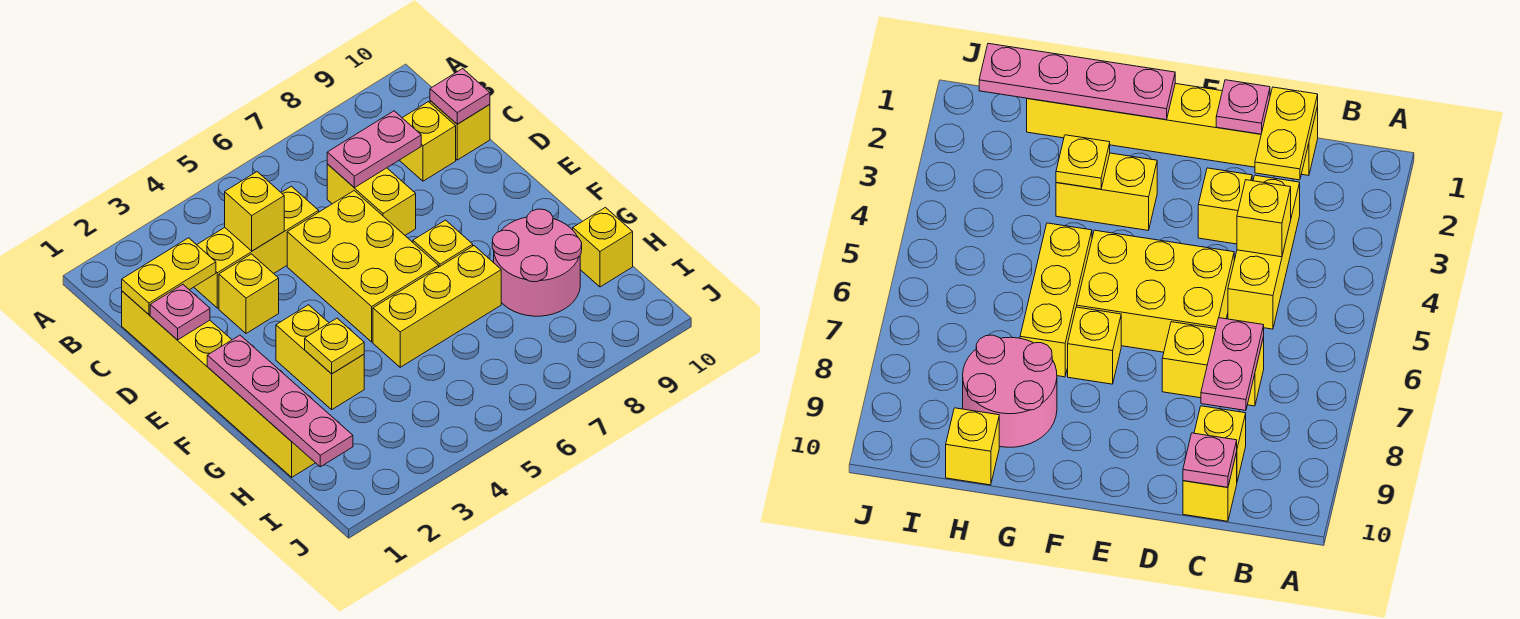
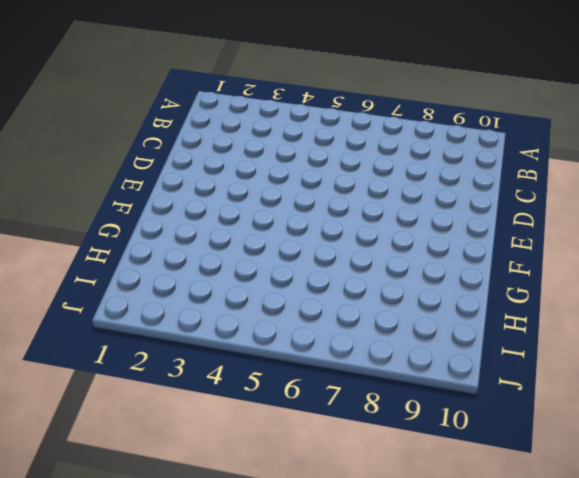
none -> yellow brick C1:H1 level 1
none -> yellow brick C3:C5 level 1
none -> yellow brick C7:D7 level 1

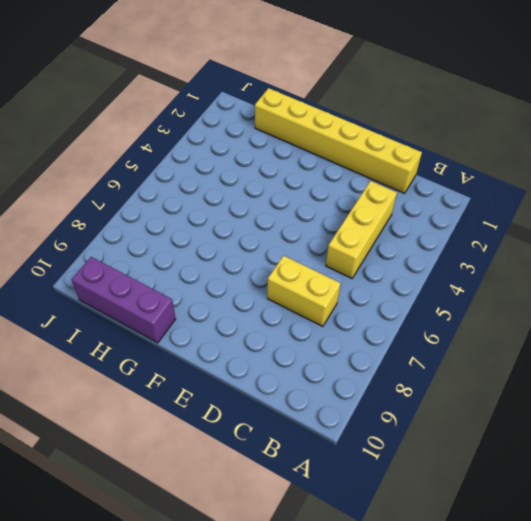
purple brick G10:I10 level 1 -> yellow brick H10 level 1
none -> yellow brick C9 level 1
none -> yellow brick C10 level 1
none -> yellow brick D3 level 1

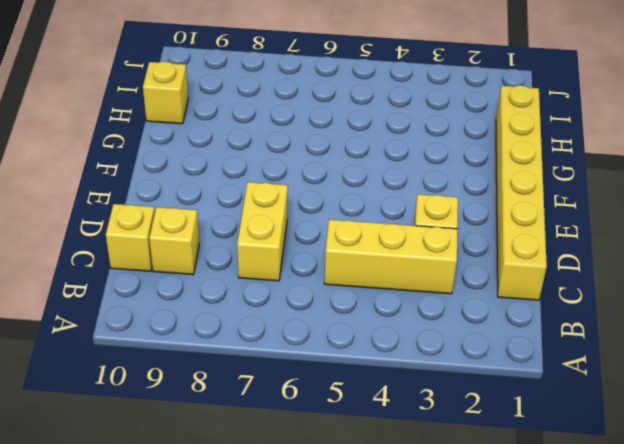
none -> yellow brick D5:F6 level 1
none -> yellow brick F3:G3 level 1
none -> yellow brick F7 level 1

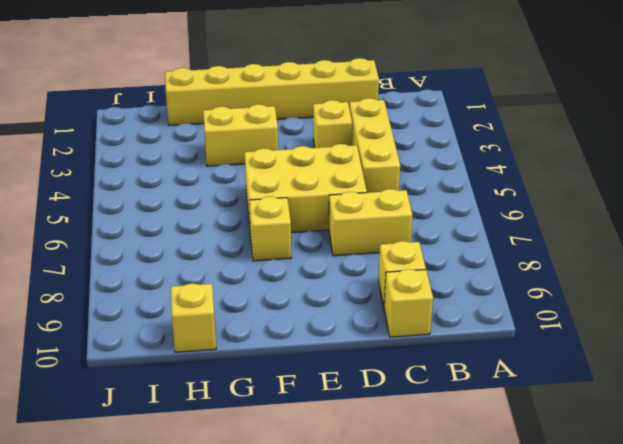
none -> yellow brick G5:G7 level 1
none -> pink round brick G8:H9 level 1
none -> yellow plate C1:C2 level 2

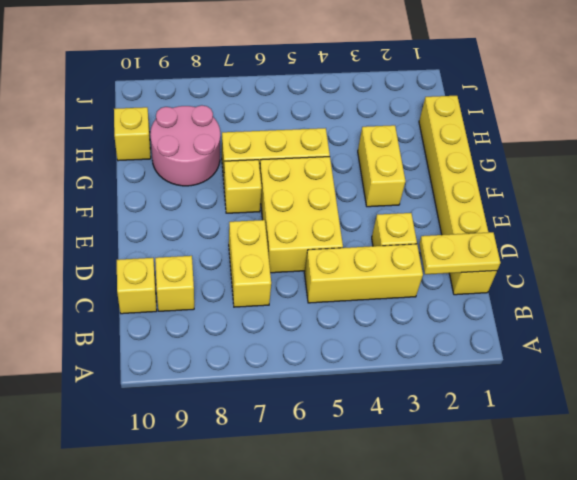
none -> yellow brick C4 level 2
none -> pink plate C7:C8 level 2
none -> pink plate C10 level 2

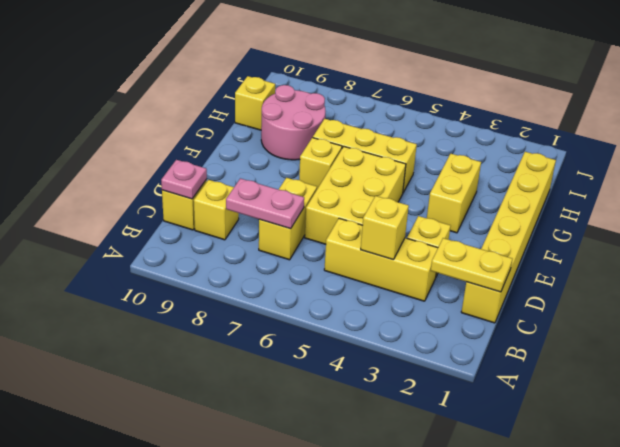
none -> pink plate D1 level 2
none -> pink plate F1:I1 level 2
none -> yellow plate G3 level 2

